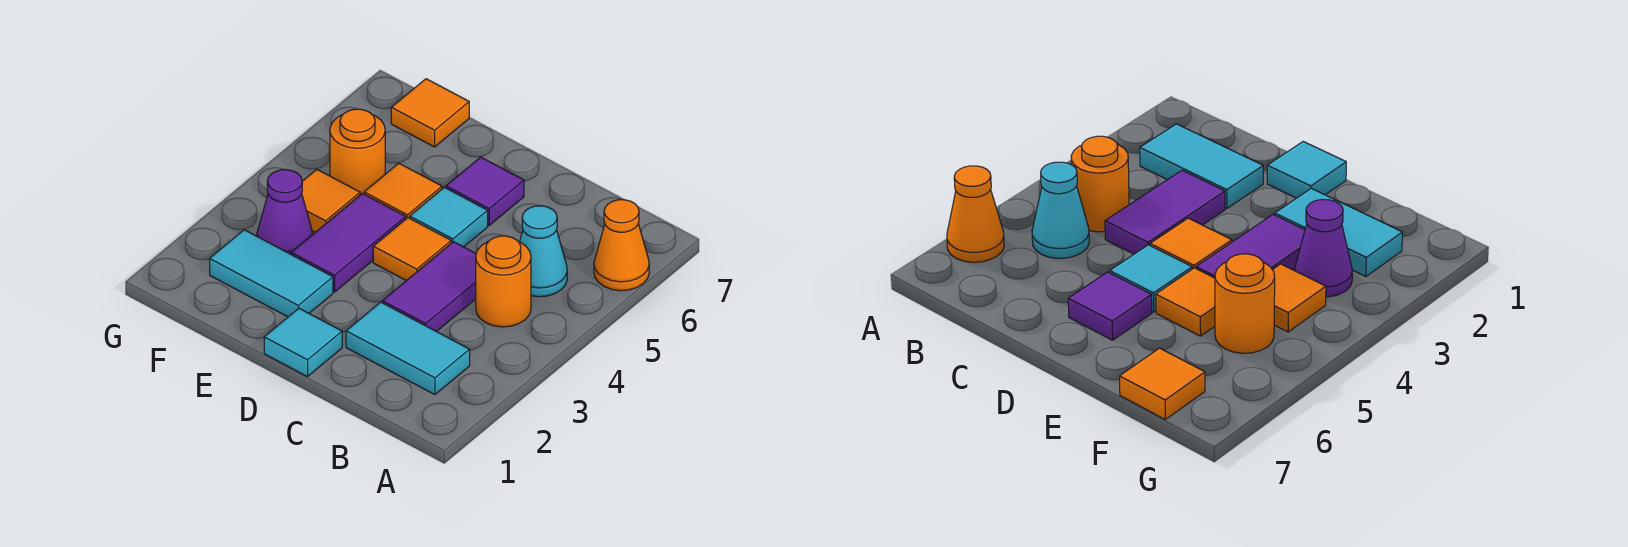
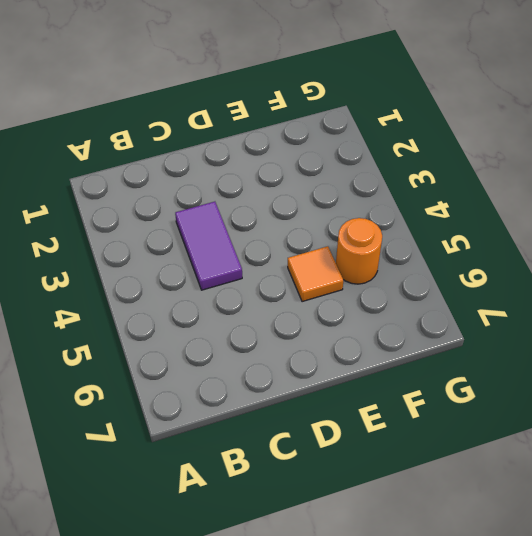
none -> orange cone A6 level 1
none -> cyan tile B2:C2 level 1
none -> orange round brick B4 level 1

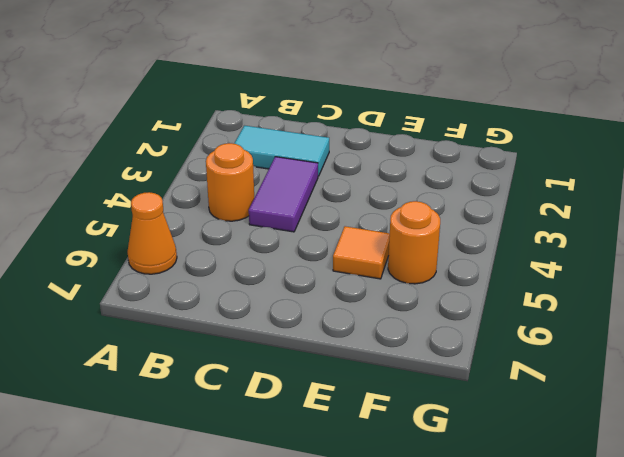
none -> cyan cone B5 level 1
none -> cyan tile D1 level 1
none -> orange tile D4 level 1

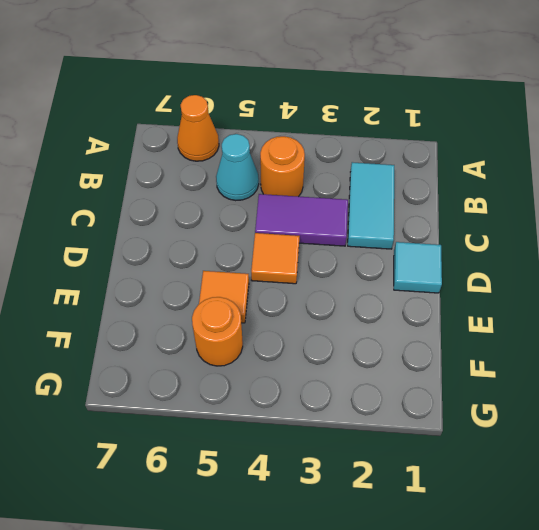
none -> cyan tile D5 level 1
none -> purple tile D6 level 1
none -> cyan tile E2:F2 level 1

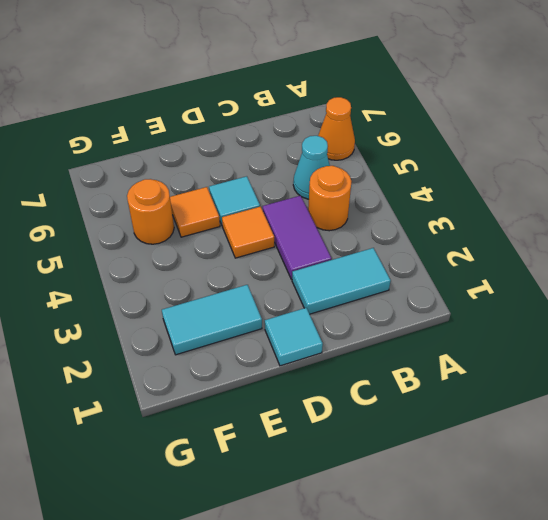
none -> purple tile D6 level 1
none -> purple tile E3:E4 level 1
none -> purple cone F3 level 1

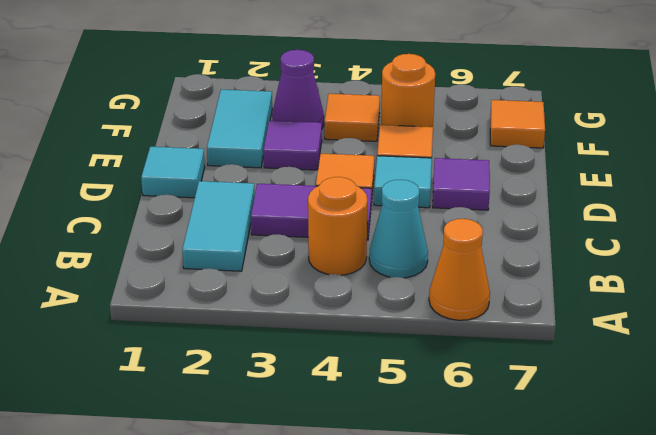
purple tile E3 level 1 -> purple tile E3:E4 level 1

